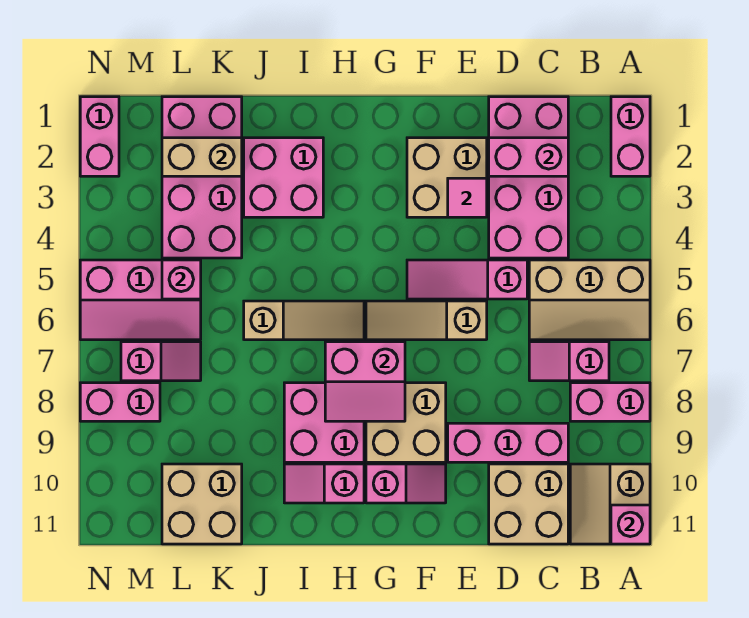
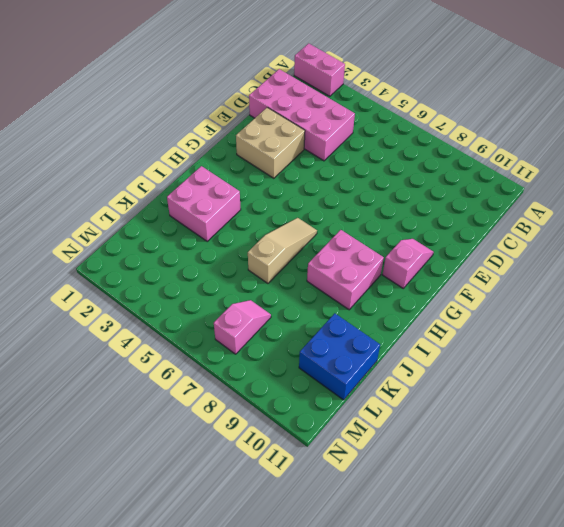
blue brick K10:L11 level 1 -> tan brick K10:L11 level 1
none -> tan slope A5:C6 level 1 top 5
none -> pink brick A8:B8 level 1
none -> tan slope A10:B11 level 1 top A

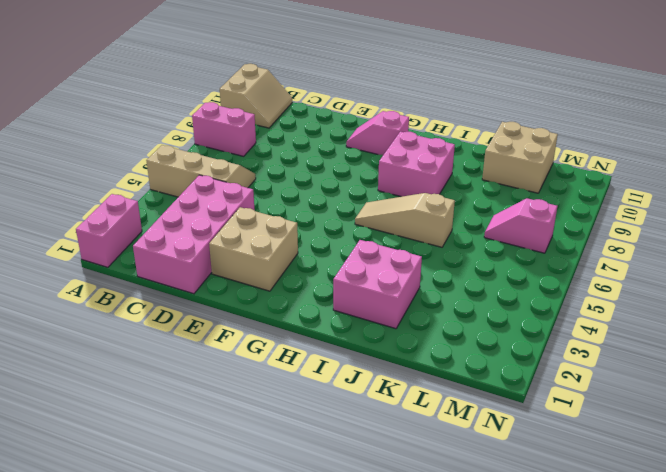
none -> pink slope B7:C7 level 1 top B
none -> pink brick C9:E9 level 1
none -> tan brick C10:D11 level 1

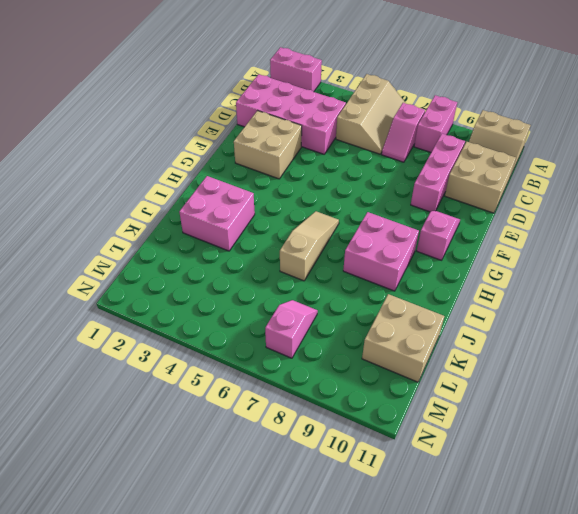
none -> pink slope D5:F5 level 1 top D
none -> tan slope E6:G6 level 1 top E
none -> tan brick F8:G9 level 1

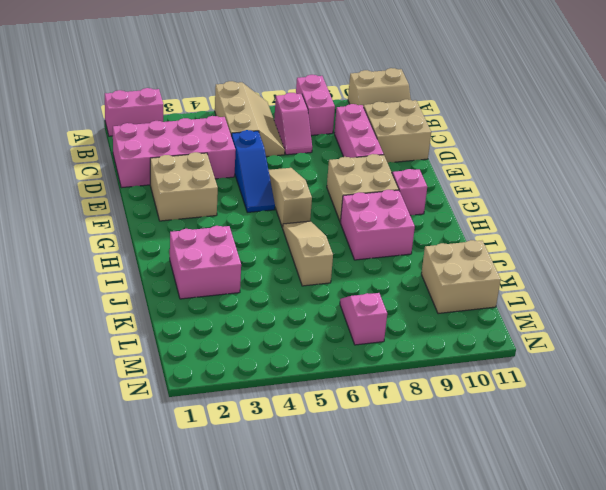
blue slope D5:F5 level 1 top D -> pink slope D5:F5 level 1 top D
tan slope E6:G6 level 1 top G -> tan slope E6:G6 level 1 top E
none -> pink slope H10:I10 level 1 top H
none -> pink brick K1:L4 level 1
none -> pink slope L5:N6 level 1 top 5

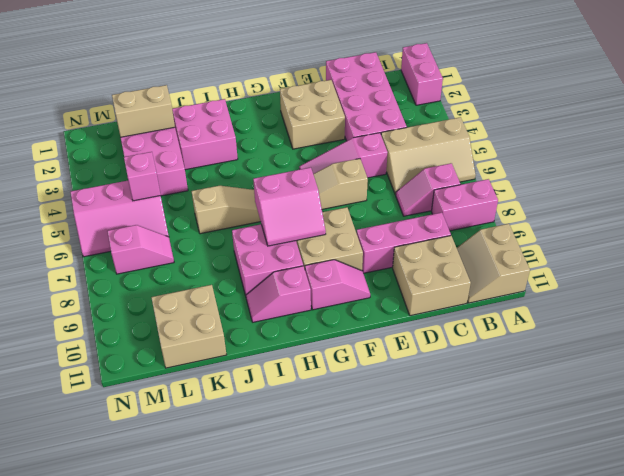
none -> pink brick M8:N8 level 1
none -> pink brick N1:N2 level 1
none -> pink brick A11 level 2

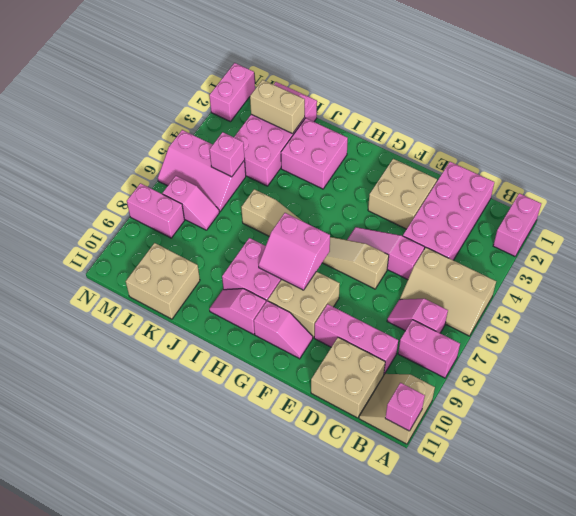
none -> pink brick C2:D2 level 2
none -> pink tile E3 level 2

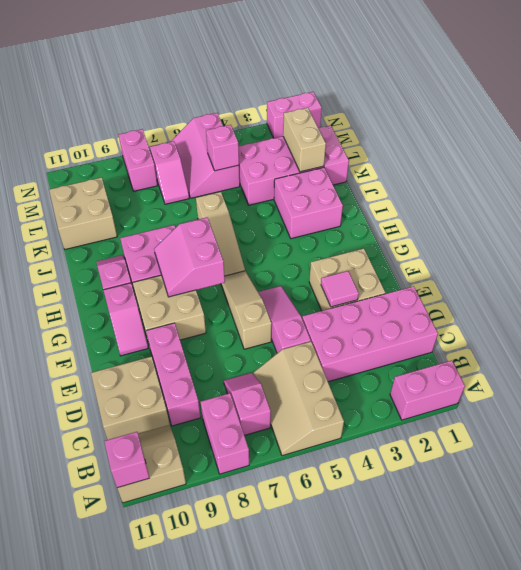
none -> pink brick C2:D2 level 2

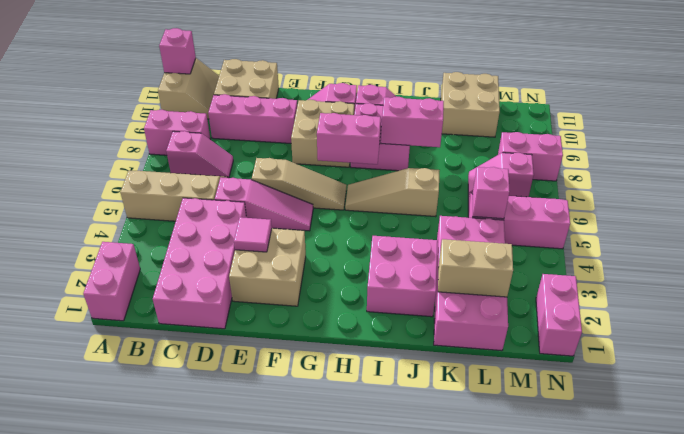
pink brick I8:J8 level 2 -> pink brick C2:D2 level 2

